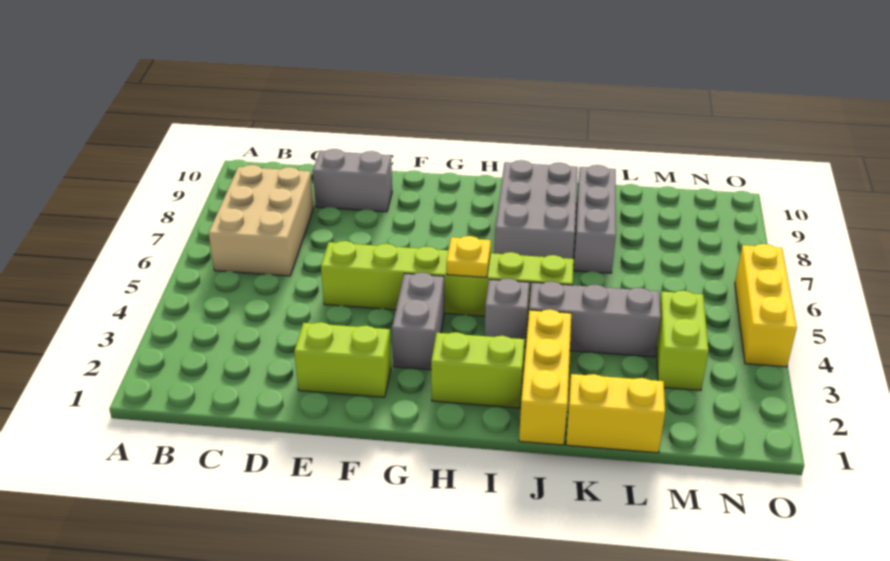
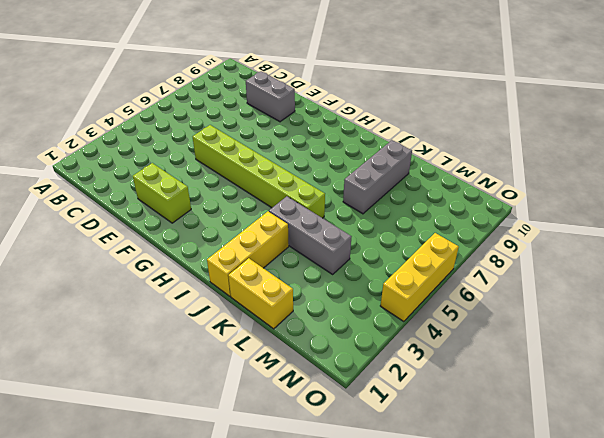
none -> tan brick B6:C8 level 1
none -> grey brick G3:G4 level 1
none -> lime brick H2:I2 level 1

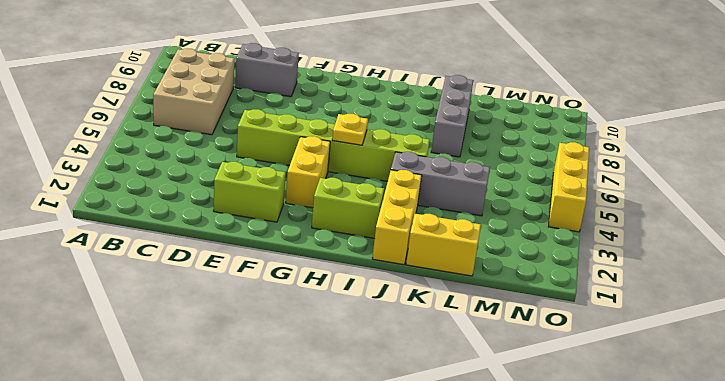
yellow brick G3:G4 level 1 -> grey brick G3:G4 level 1
none -> grey brick I4 level 1
none -> grey brick I7:J9 level 1
none -> lime brick M3:M4 level 1

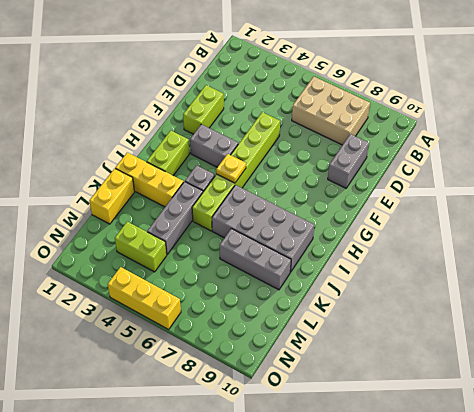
grey brick I6:J9 level 1 -> grey brick I7:J9 level 1

